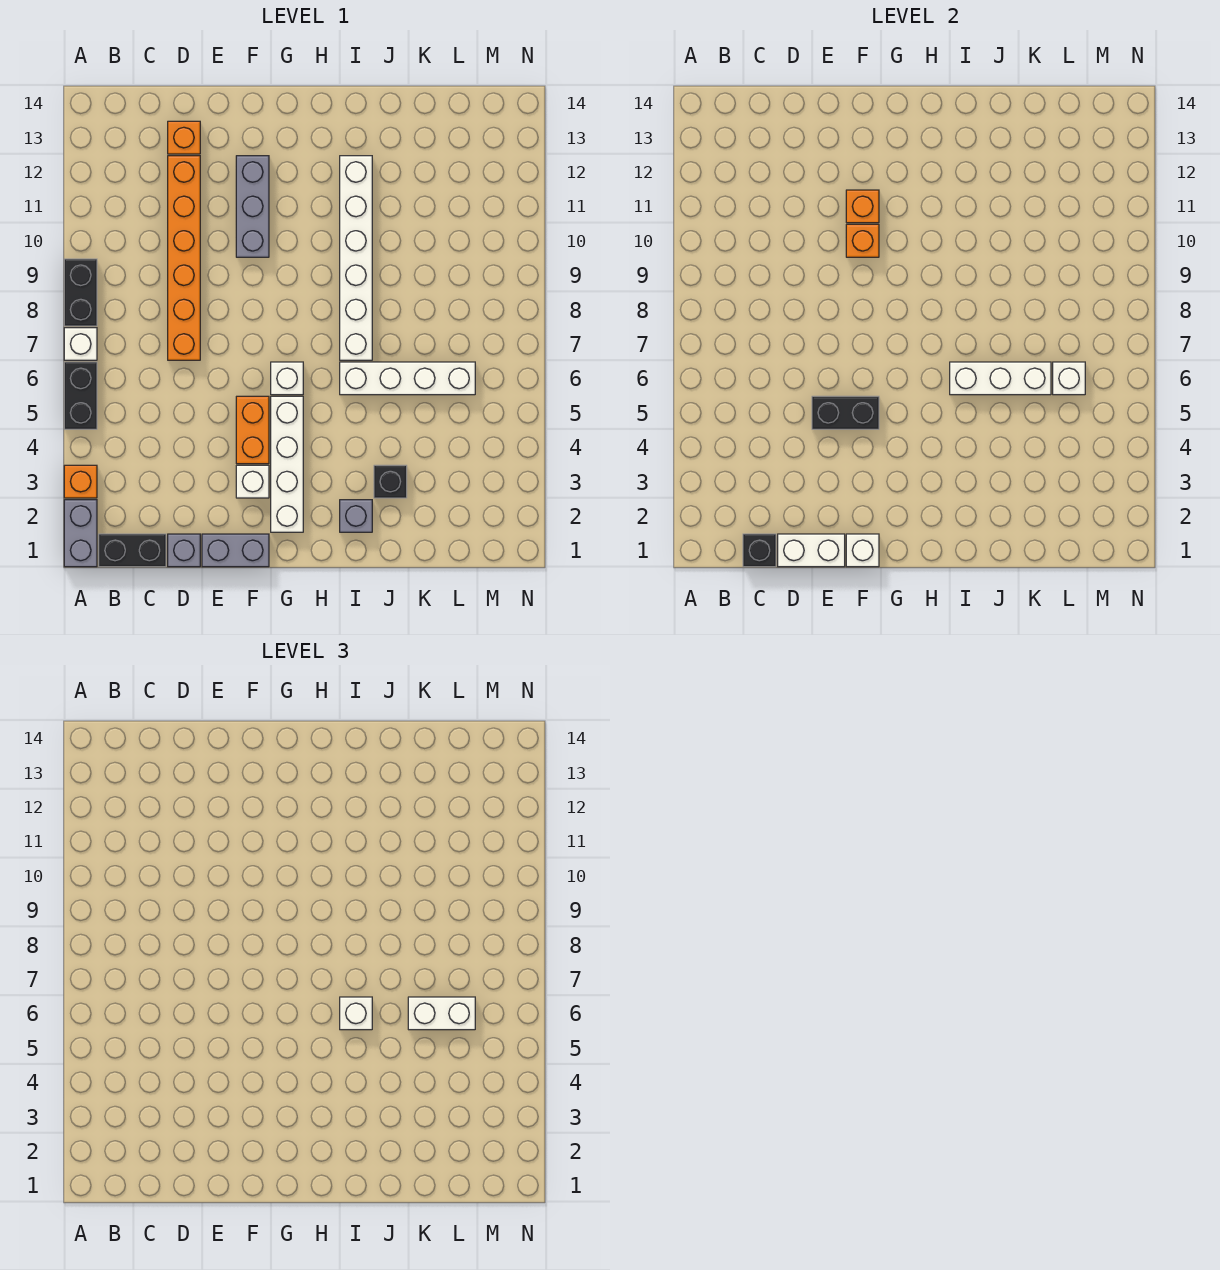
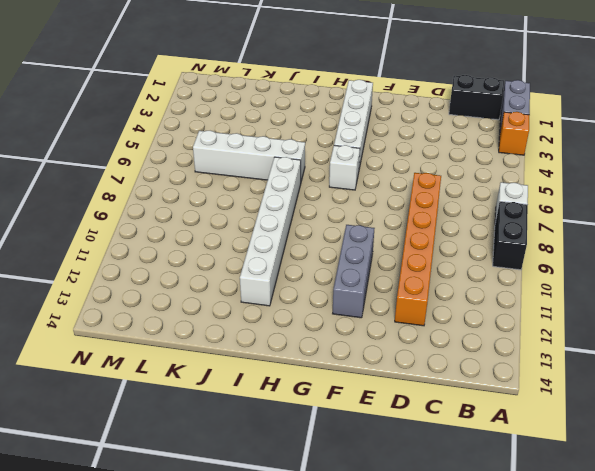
none -> black brick A5:A6 level 1
none -> grey brick D1 level 1
none -> orange brick D13 level 1

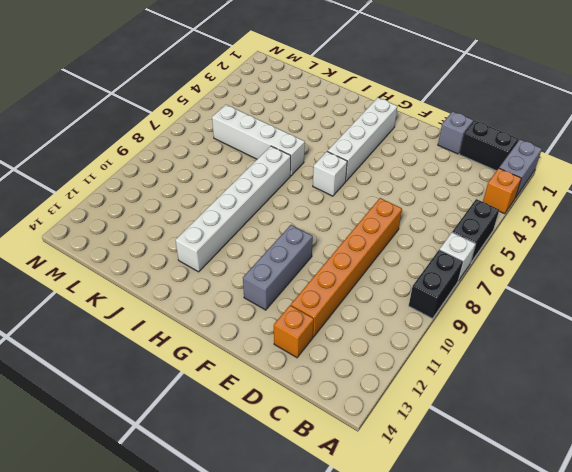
none -> grey brick E1:F1 level 1
none -> white brick F3 level 1
none -> orange brick F4:F5 level 1

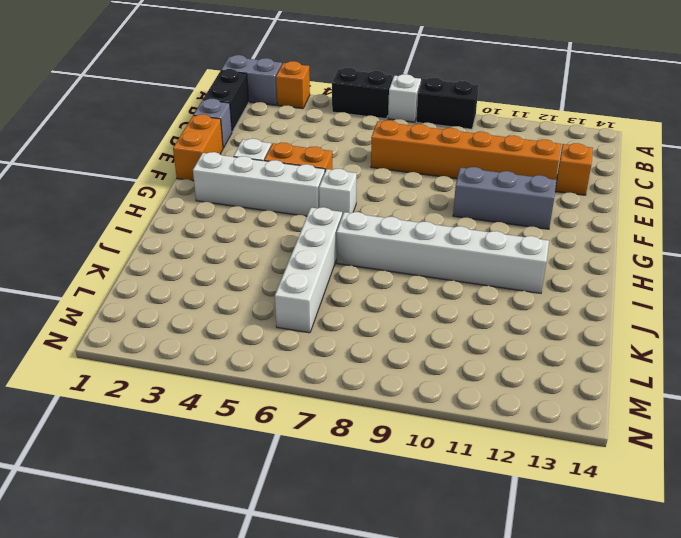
orange brick E1:F1 level 1 -> grey brick E1:F1 level 1
none -> grey brick I2 level 1
none -> black brick J3 level 1
none -> black brick C1 level 2

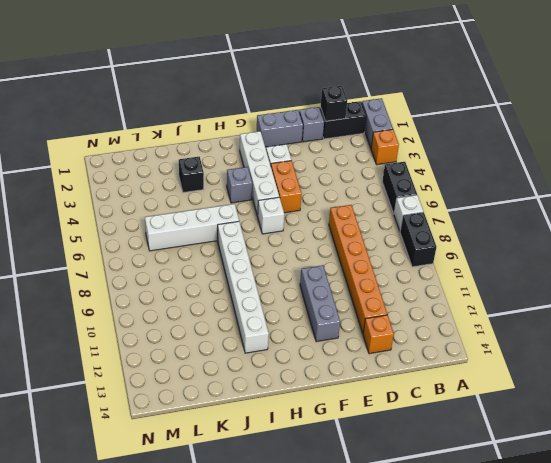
grey brick H4 level 1 -> grey brick I2 level 1
none -> white brick D1:E1 level 2
none -> black brick E5:F5 level 2
none -> white brick F1 level 2

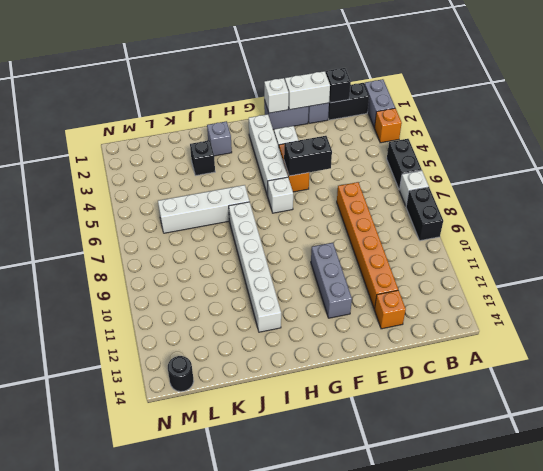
black round brick M14 level 1 -> none
none -> orange brick F10 level 2
none -> orange brick F11 level 2
none -> white brick I6:K6 level 2

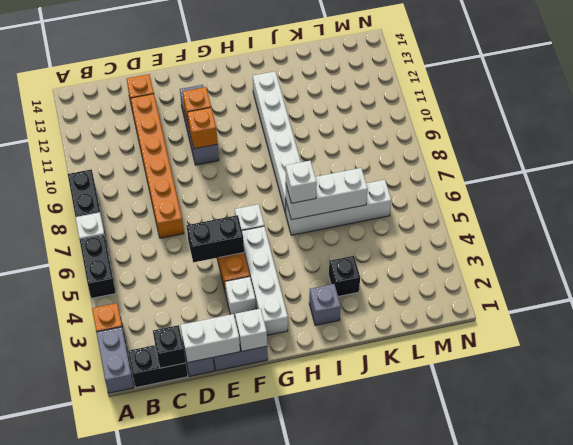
none -> white brick L6 level 2
none -> white brick K6:L6 level 3

